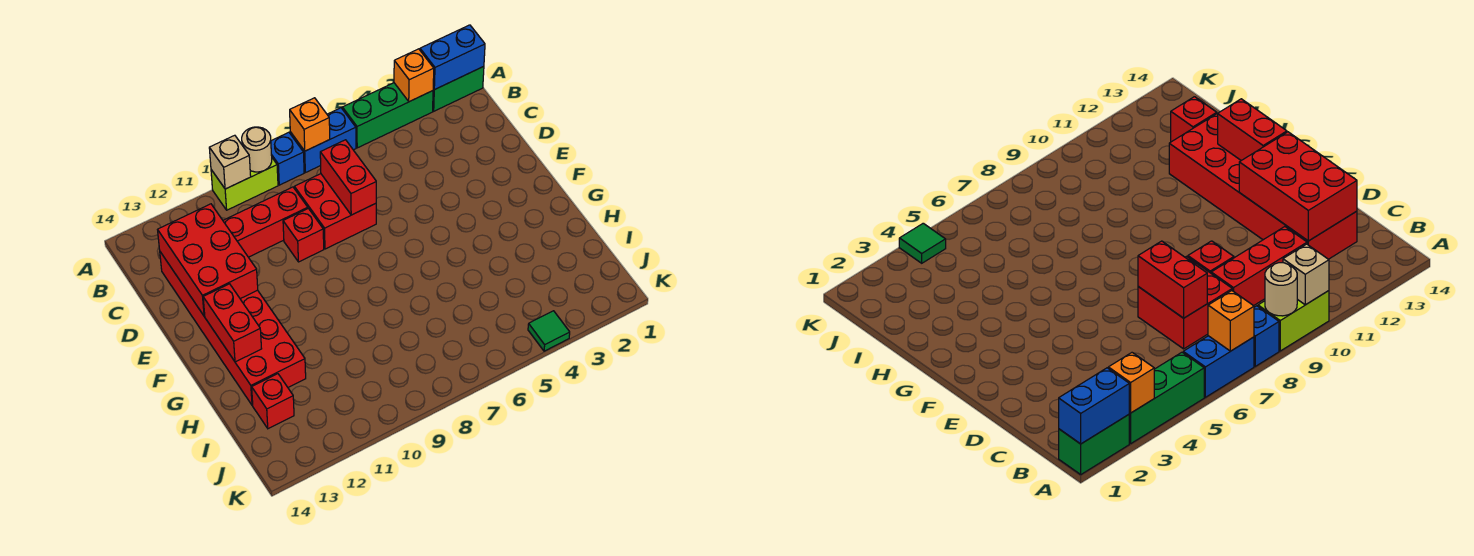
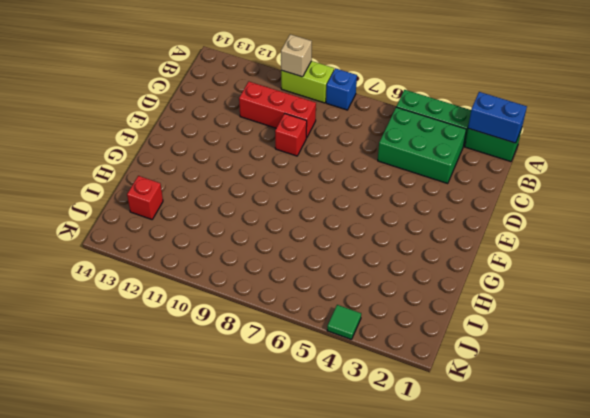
green brick B3:C5 level 1 -> none
none -> blue brick A6:A7 level 1
none -> red brick C7:D8 level 1
none -> red brick C12:H13 level 1

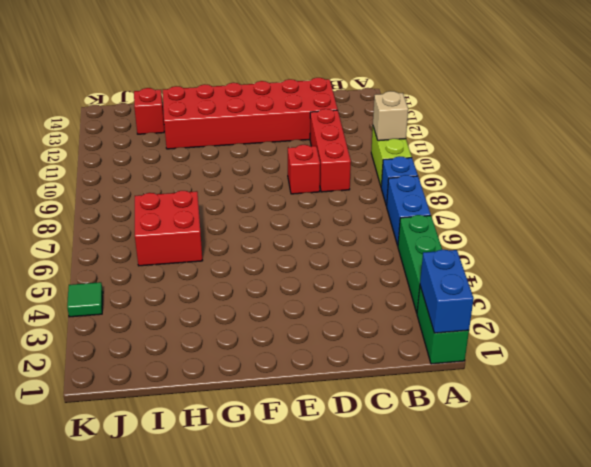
red brick H6:I7 level 1 -> red brick C7:D8 level 1
none -> orange brick A3 level 2
none -> orange brick A7 level 2
none -> tan round brick A9 level 2

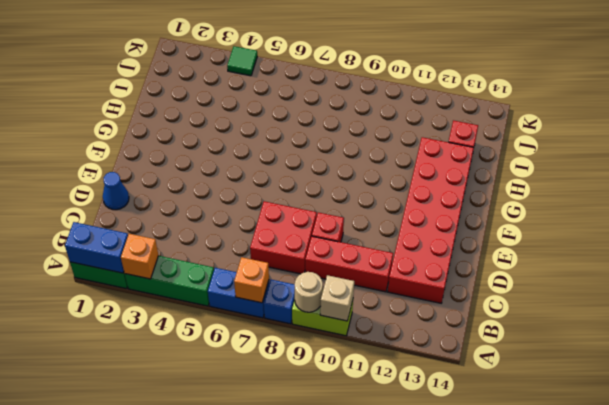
blue cone D1 level 1 -> none
none -> red brick C7:D7 level 2
none -> red brick C12:E13 level 2
none -> red brick F13:G13 level 2

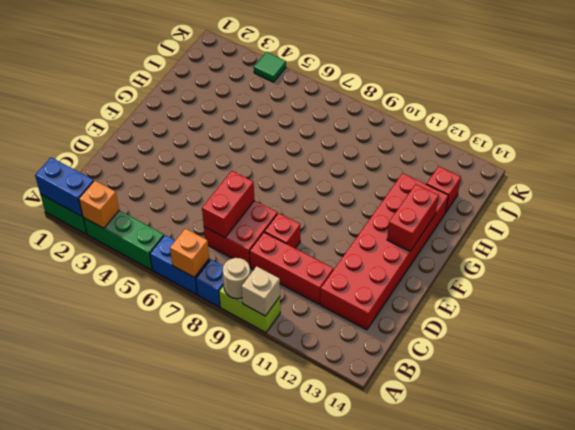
none -> red brick C12:E13 level 2

